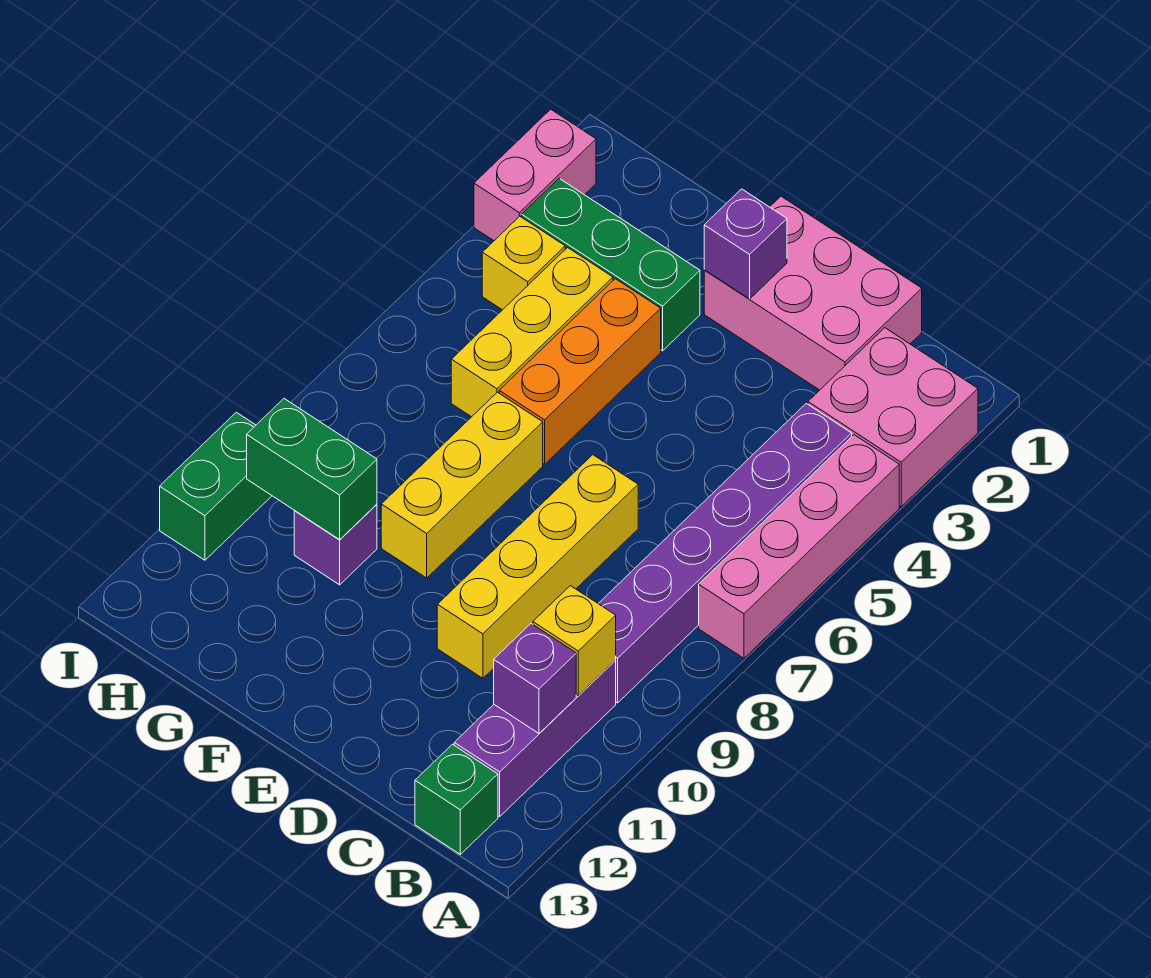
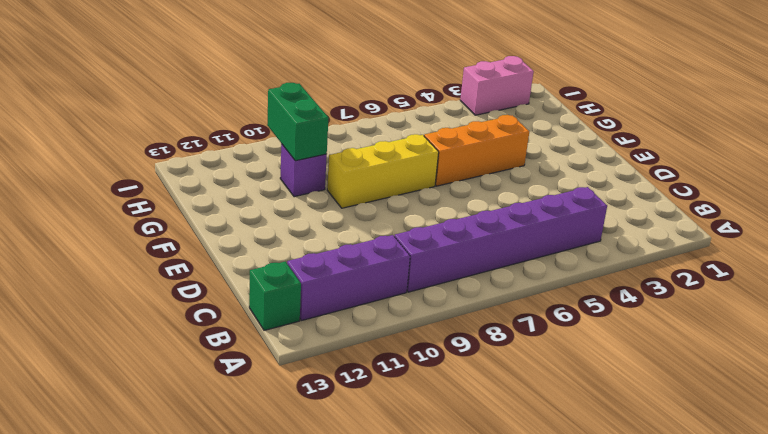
none -> pink brick A2:B3 level 1
none -> pink brick A4:A7 level 1
none -> pink brick C1:E2 level 1

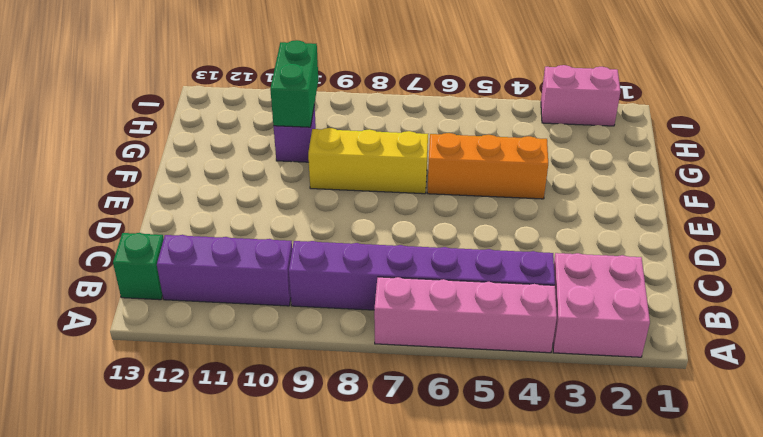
none -> pink brick C1:E2 level 1
none -> yellow brick D7:D10 level 1
none -> green brick F3:H3 level 1

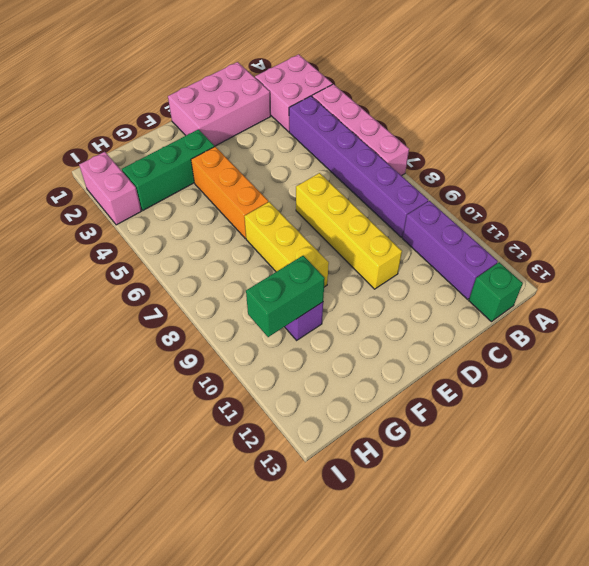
none -> yellow brick G4:G6 level 1
none -> yellow brick H4 level 1
none -> green brick I10:I11 level 1

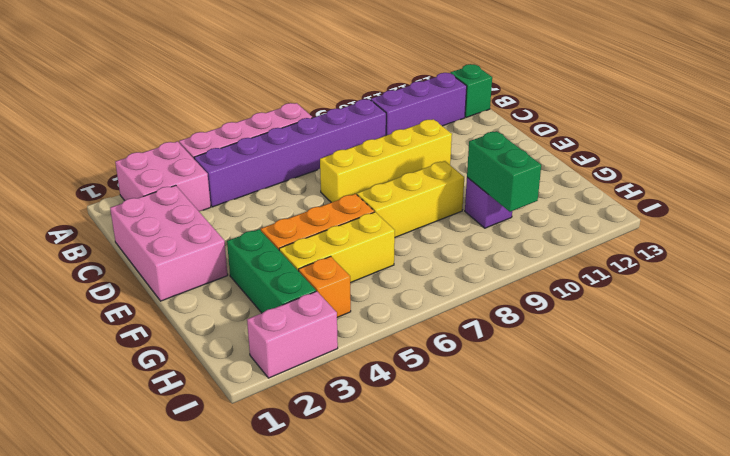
orange brick H4 level 1 -> yellow brick H4 level 1
none -> green brick I10:I11 level 1
none -> yellow brick B10 level 2
none -> purple brick B11 level 2

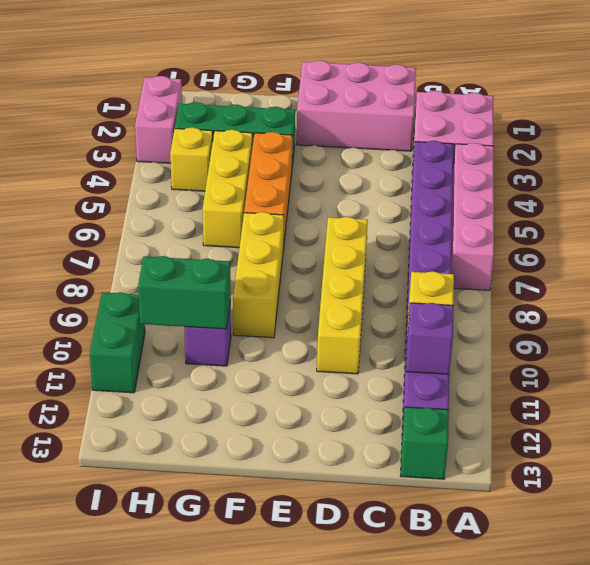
none -> purple brick E2 level 2

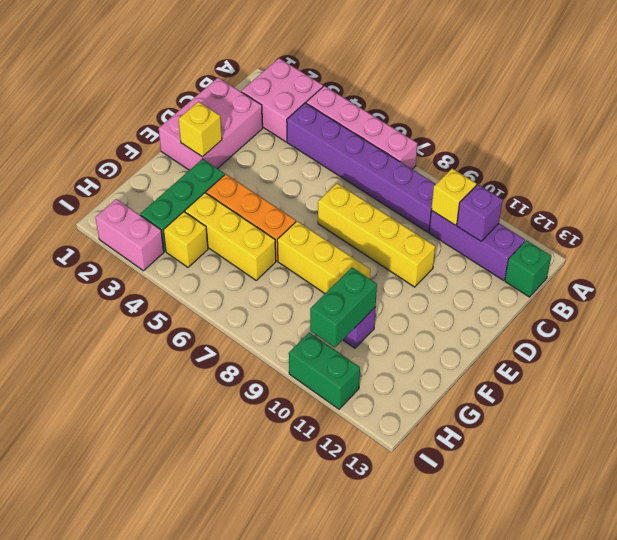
yellow brick E2 level 2 -> purple brick E2 level 2

